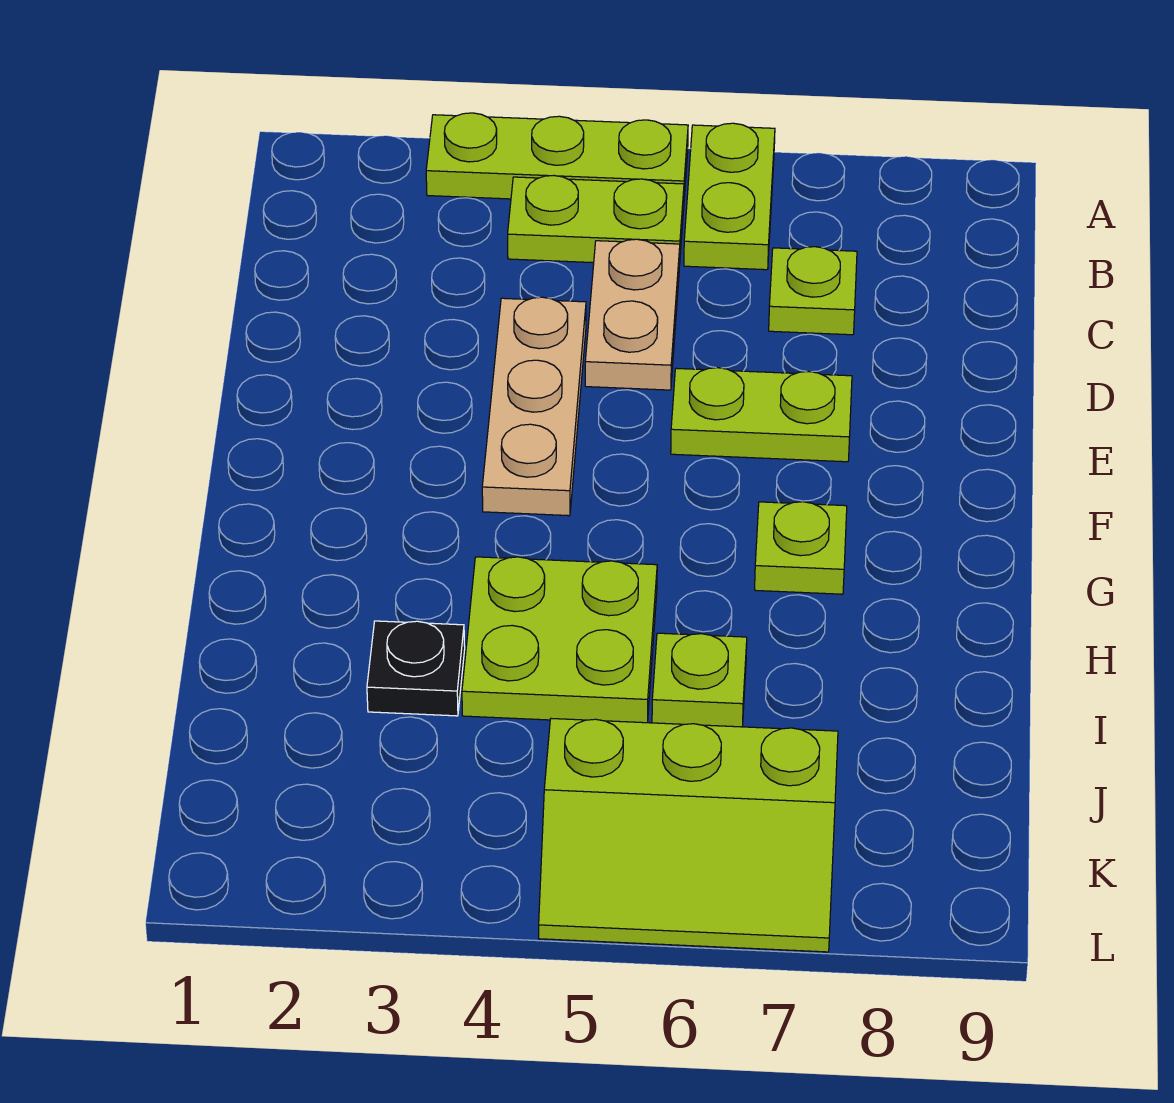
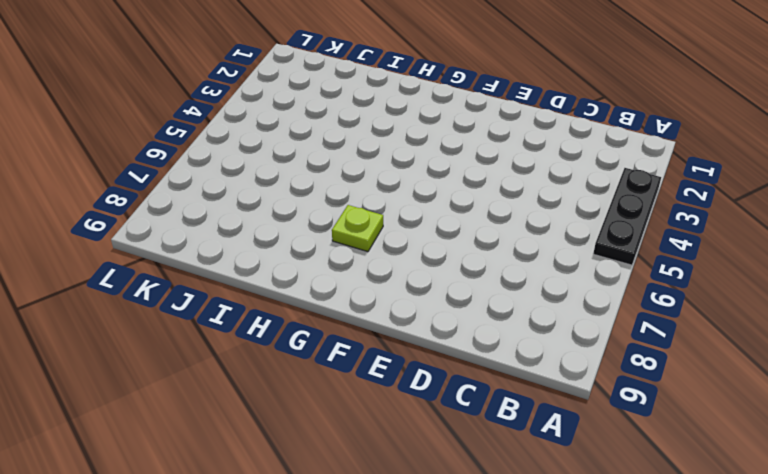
black plate A3:A5 level 1 -> lime plate A3:A5 level 1
none -> lime plate A6:B6 level 1
none -> lime plate B4:B5 level 1
none -> tan plate C5:D5 level 1

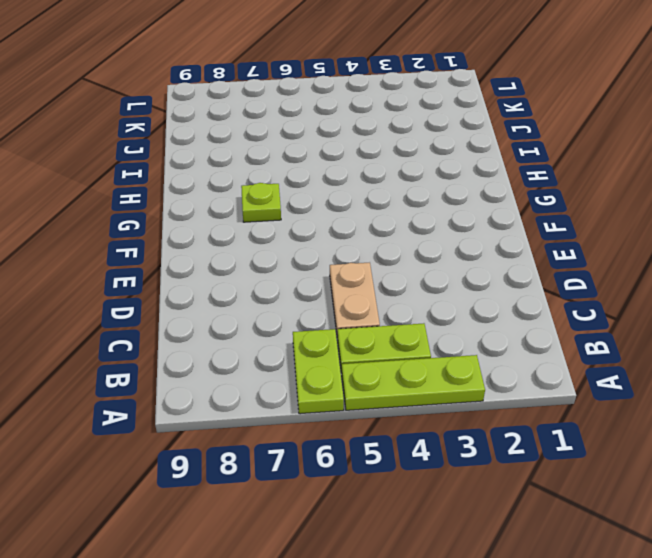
none -> lime plate C7 level 1
none -> tan plate D4:F4 level 1
none -> lime plate E6:E7 level 1

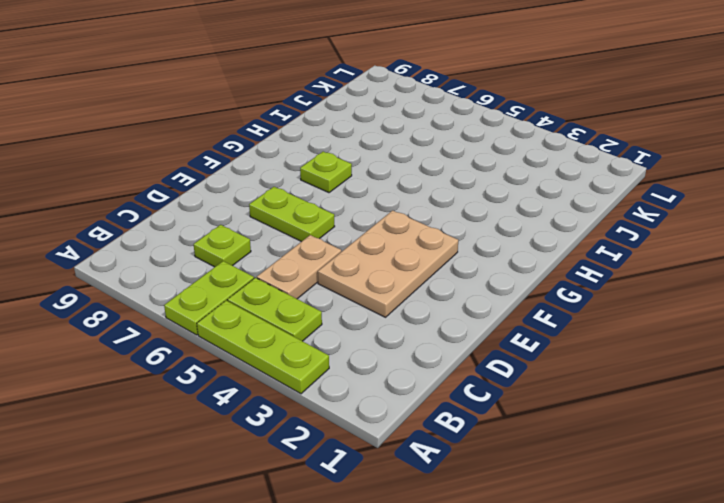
tan plate D3:F4 level 1 -> tan plate D4:F4 level 1
none -> lime plate H4:I5 level 1
none -> black plate I3 level 1
none -> lime plate I6 level 1

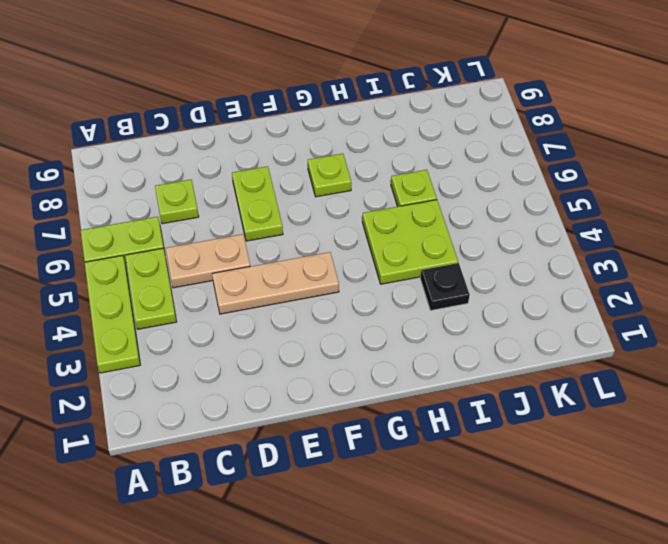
none -> lime slope K5:L7 level 1 top K

